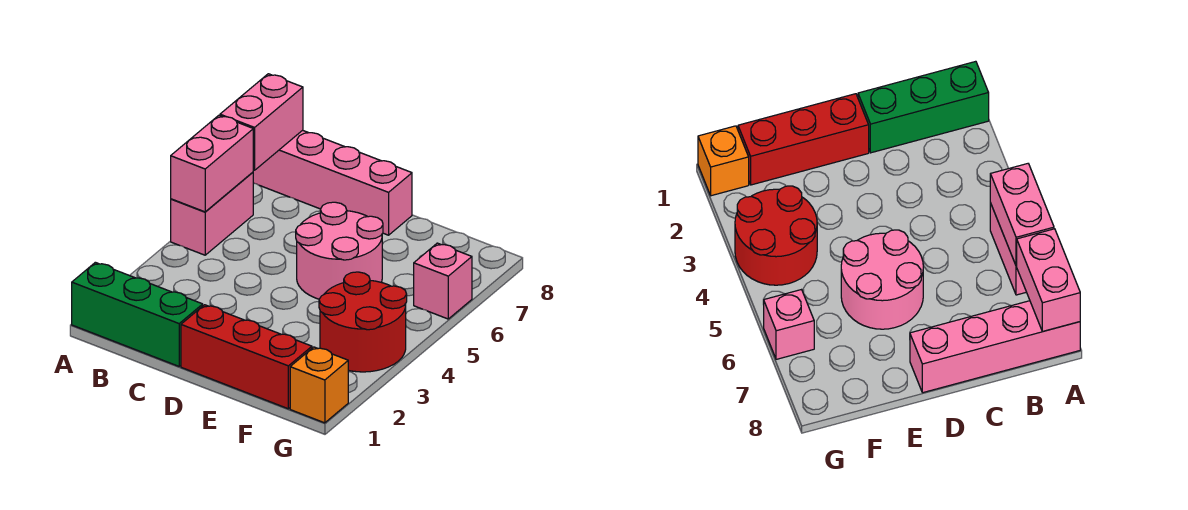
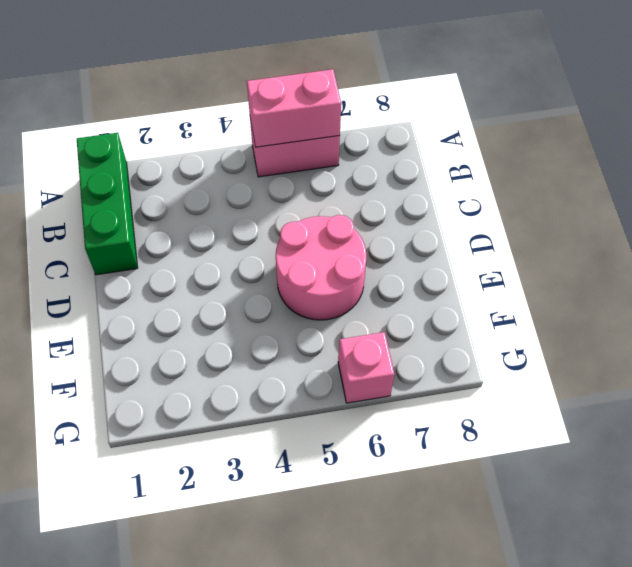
none -> pink brick A8:D8 level 1
none -> red brick D1:F1 level 1

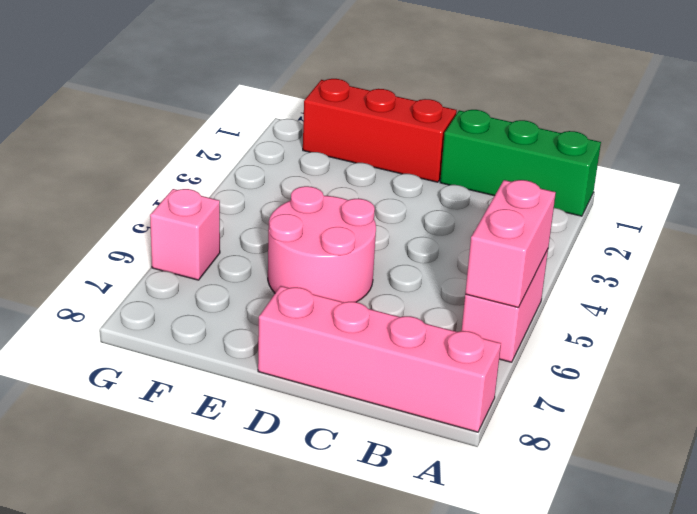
none -> red round brick F3:G4 level 1
none -> orange brick G1 level 1

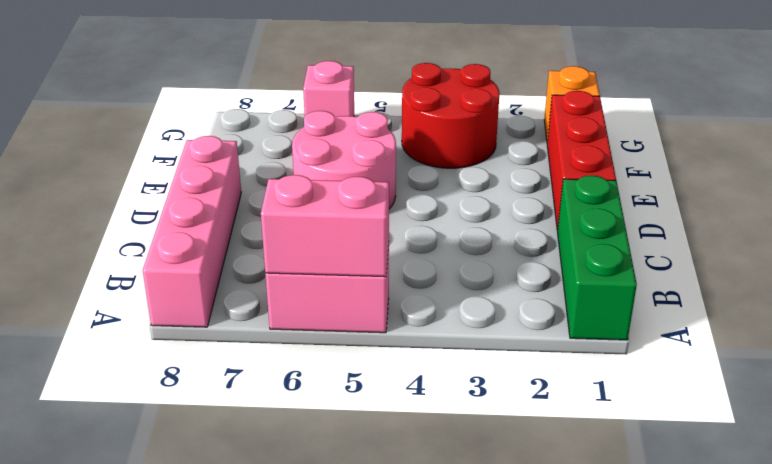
none -> pink brick A7:A8 level 2

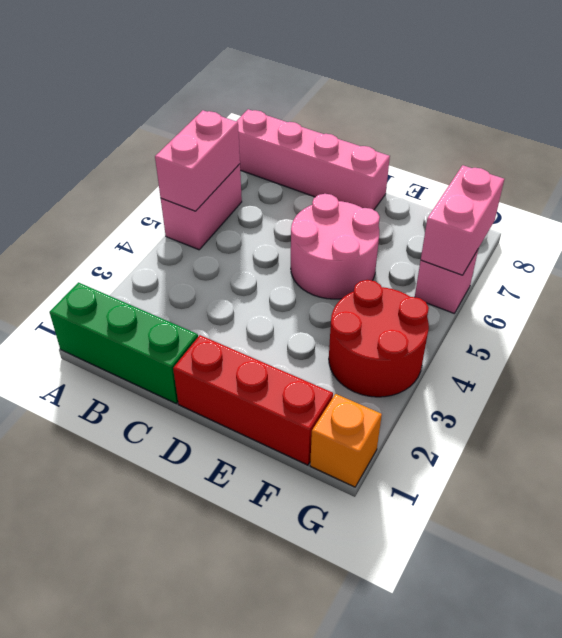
pink brick G6:G7 level 2 -> pink brick A7:A8 level 2

